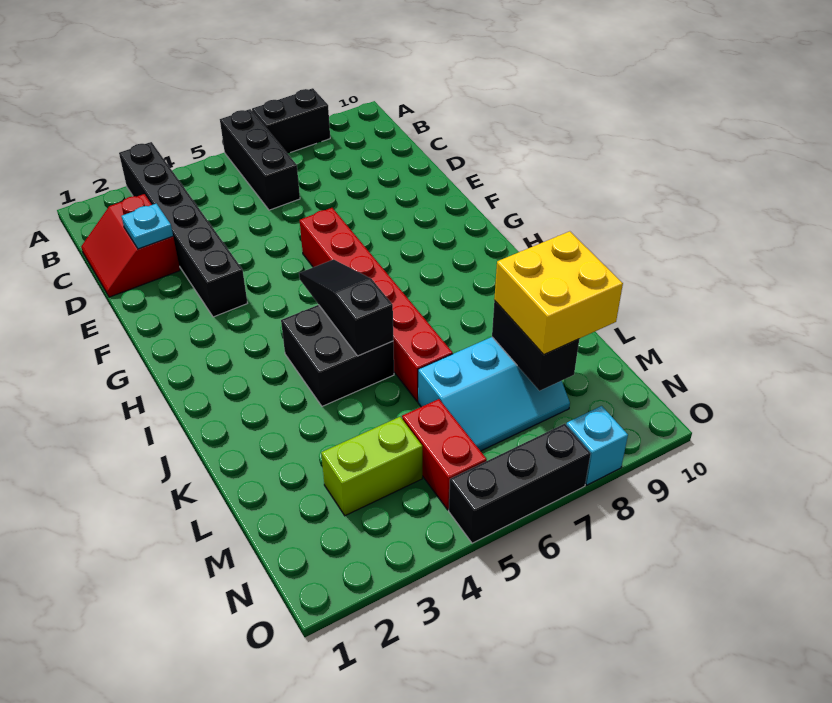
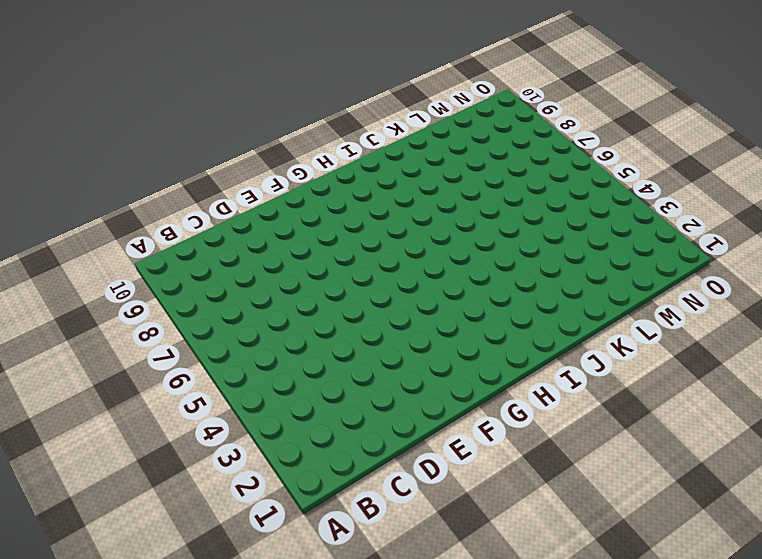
none -> black brick A3:F3 level 1
none -> black brick A6:C6 level 1
none -> black brick A7:A8 level 1

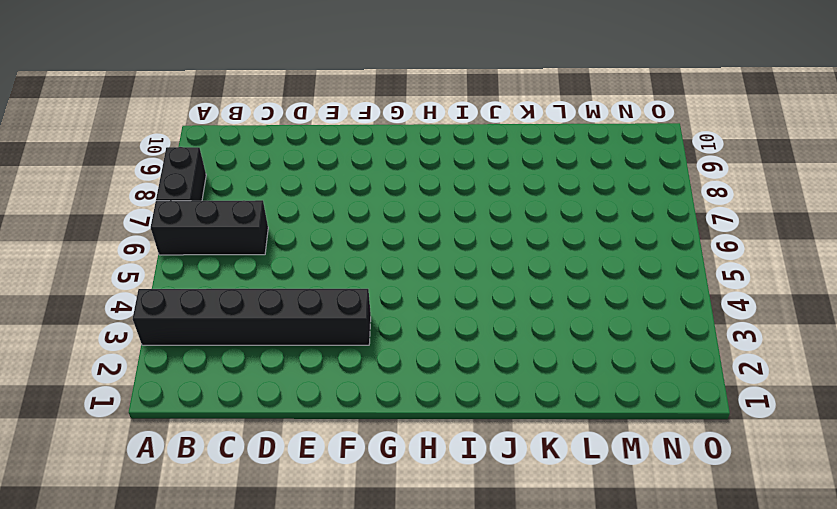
none -> red slope C1:D2 level 1 top 2
none -> red brick F6:K6 level 1
none -> black brick I4:J5 level 1

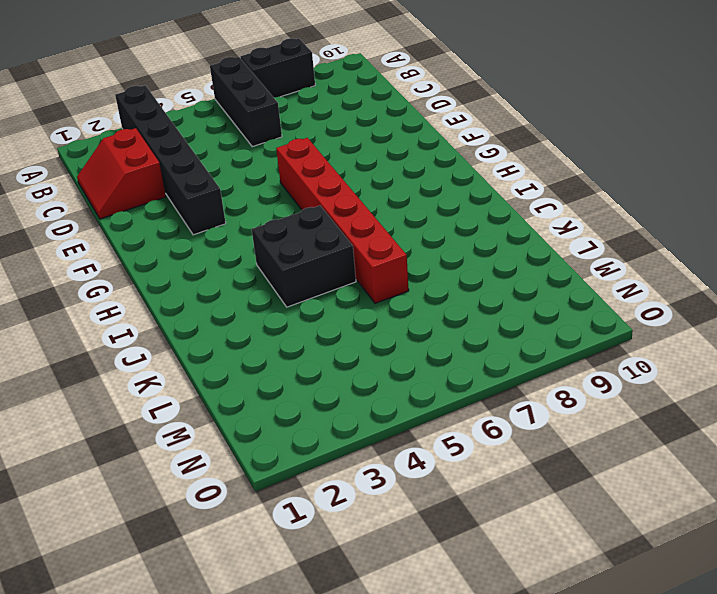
none -> cyan slope L6:M8 level 1 top L
none -> lime brick M3:M4 level 1
none -> red brick M5:N5 level 1

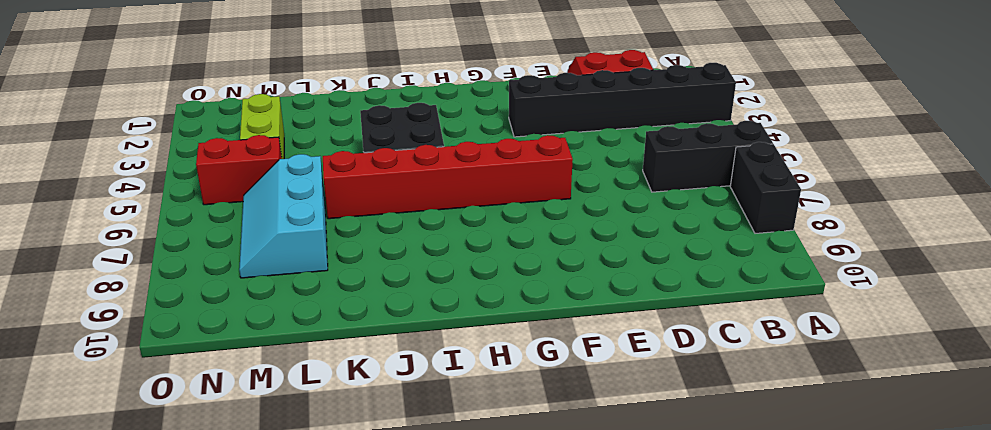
none -> black brick O5:O7 level 1
none -> cyan brick O8 level 1
none -> cyan plate D2 level 2

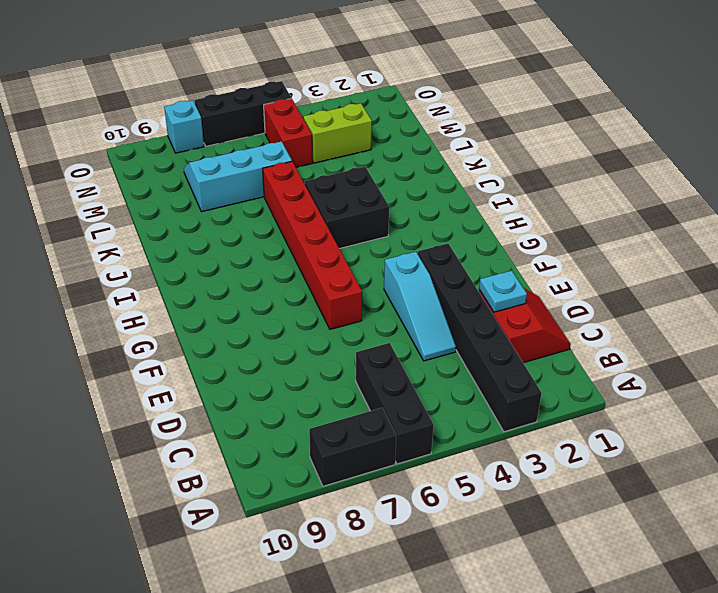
cyan slope D4:F4 level 1 top F -> none
none -> black slope H5:J5 level 2 top J
none -> black brick L8:M8 level 2
none -> yellow brick L8:M9 level 3

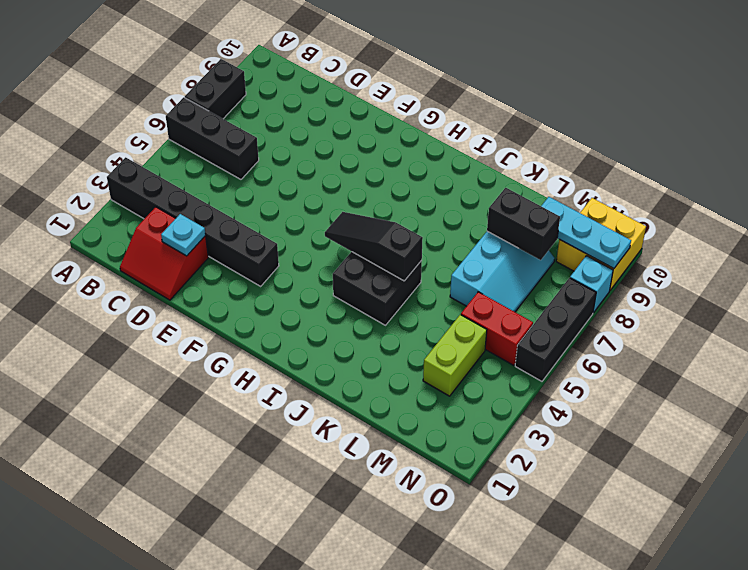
cyan plate M9:O9 level 2 -> none
yellow brick N9:O10 level 1 -> yellow brick L8:M9 level 3
none -> red brick F6:K6 level 1

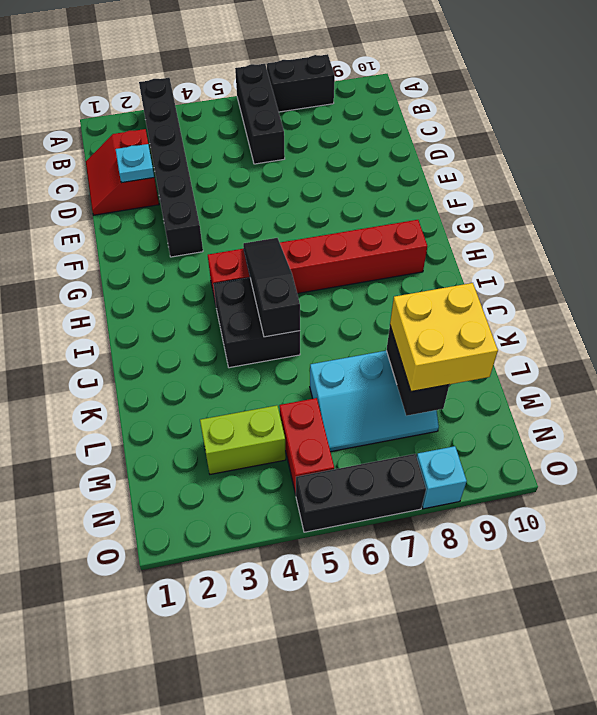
red brick H4:H9 level 1 -> red brick F6:K6 level 1

